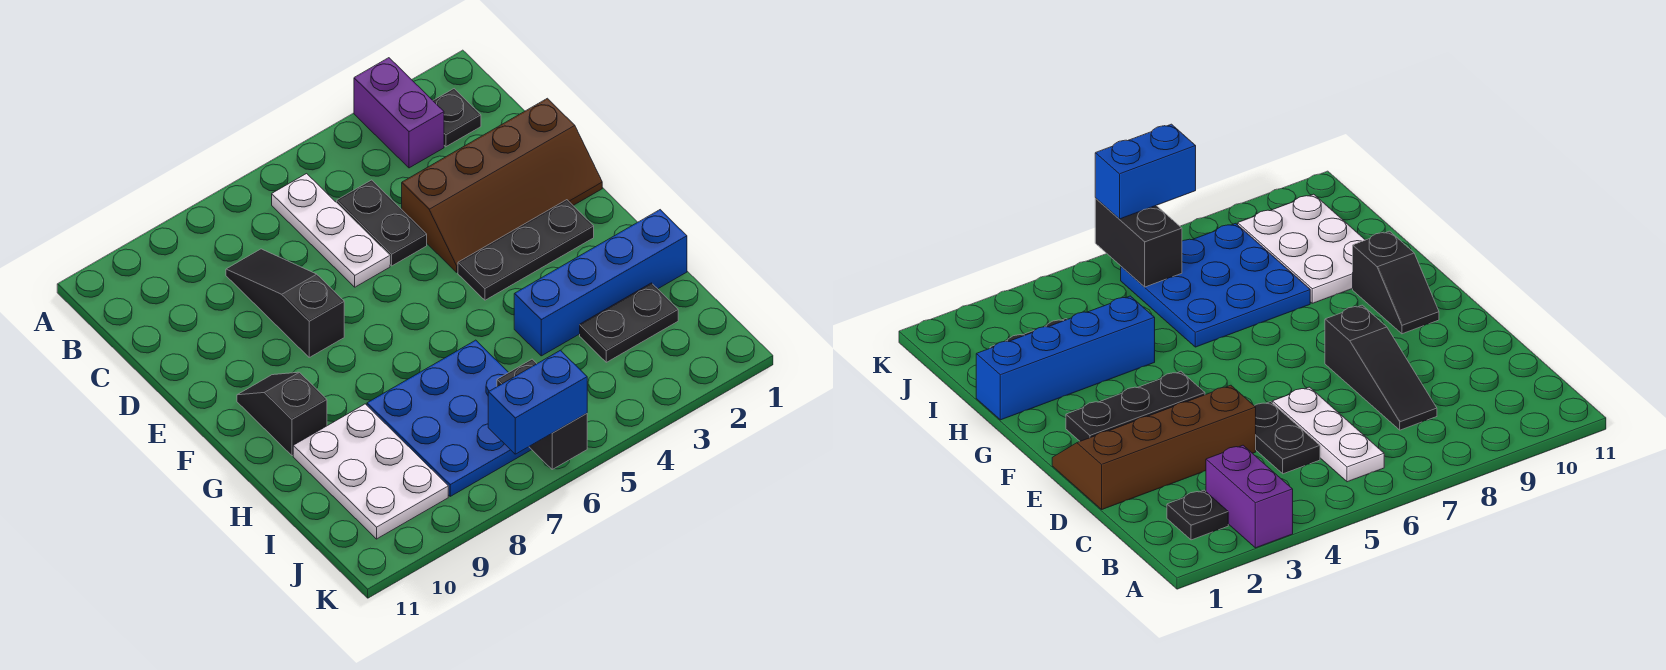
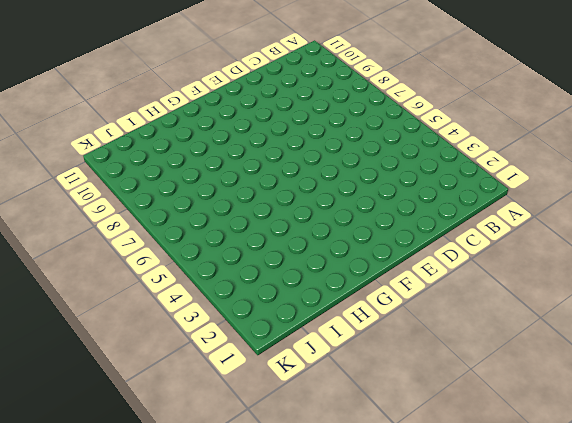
none -> purple brick A3:B3 level 1
none -> black plate B2 level 1
none -> white plate B6:D6 level 1

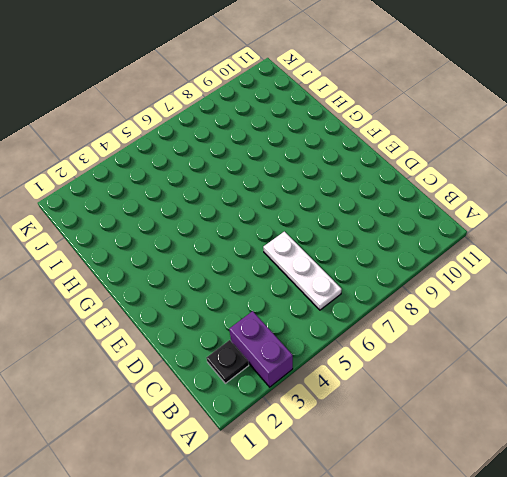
none -> black plate C5:D5 level 1
none -> black slope C8:E8 level 1 top E
none -> brown slope D1:E4 level 1 top D

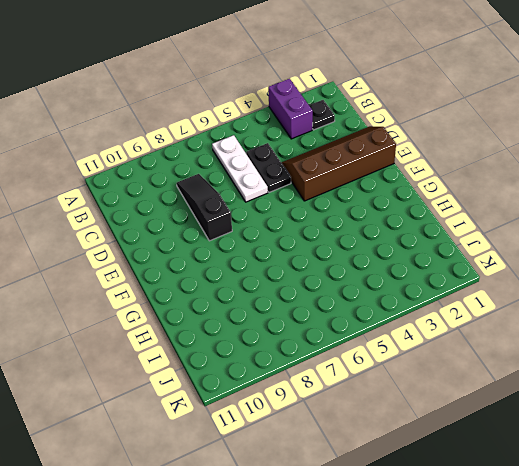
brown slope D1:E4 level 1 top E -> brown slope D1:E4 level 1 top D
none -> black plate F2:F4 level 1
none -> black slope F10:G10 level 1 top G
none -> blue brick H1:H4 level 1

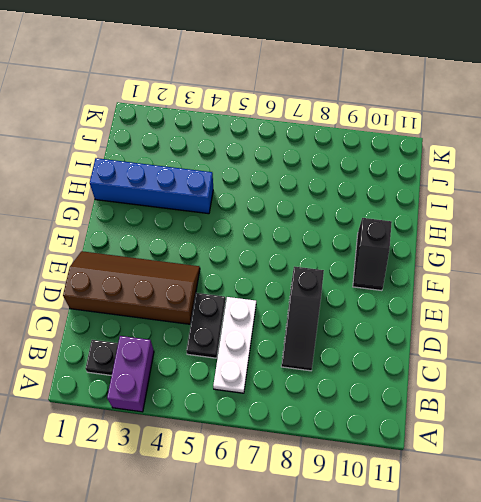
none -> black plate F2:F4 level 1
none -> blue plate H6:J8 level 1
none -> white plate H9:J10 level 1

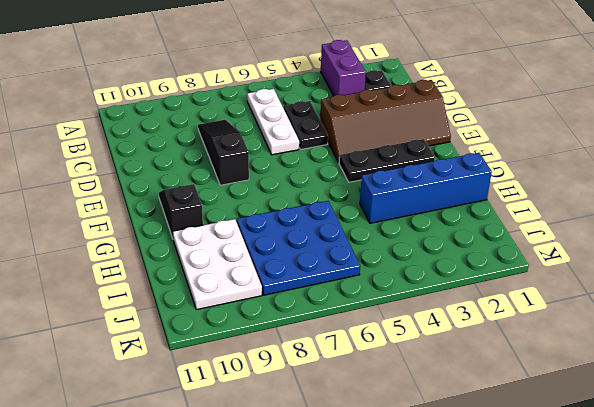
none -> black plate I2:I3 level 1
none -> black brick J6:K6 level 2
none -> blue brick K6:K7 level 3

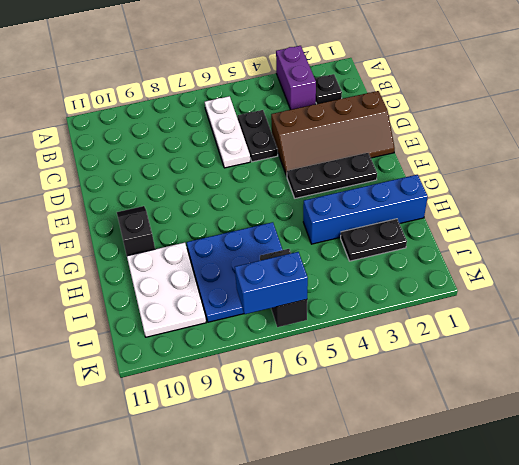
none -> black slope C8:E8 level 1 top E

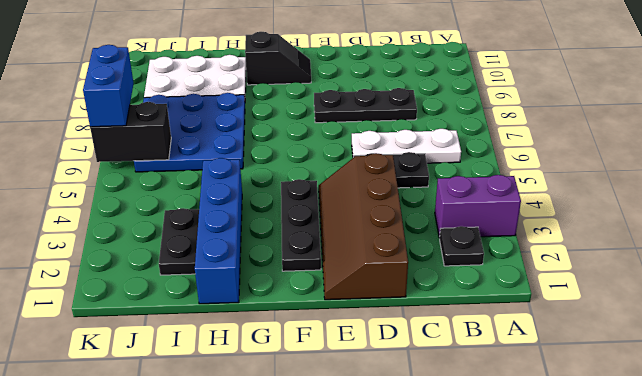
black plate C8:E8 level 1 -> black slope C8:E8 level 1 top E

